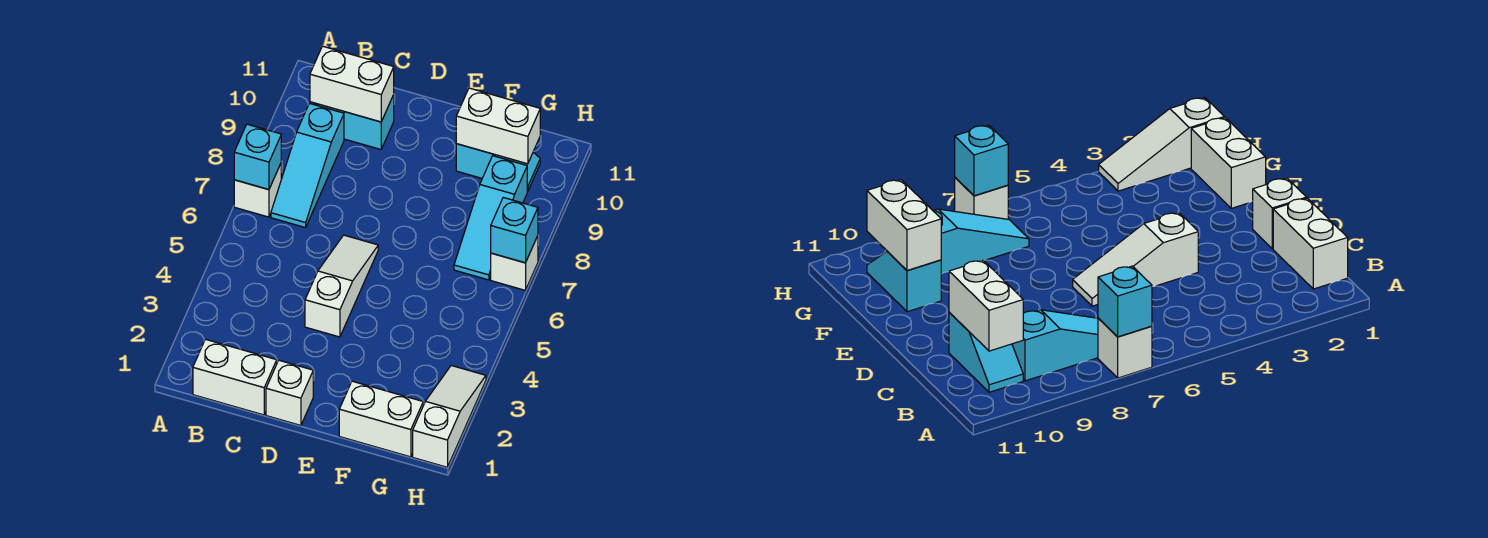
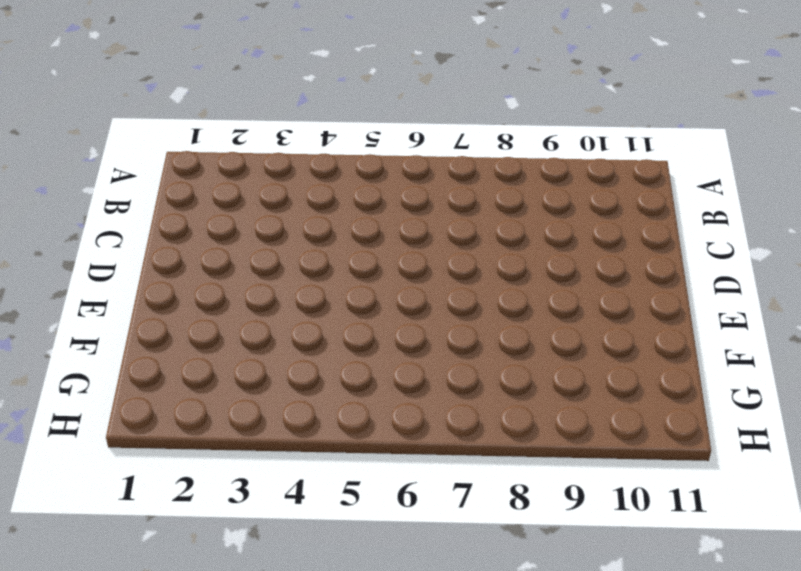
none -> white brick A7 level 1
none -> white brick B1:C1 level 1
none -> cyan slope B7:B9 level 1 top 9

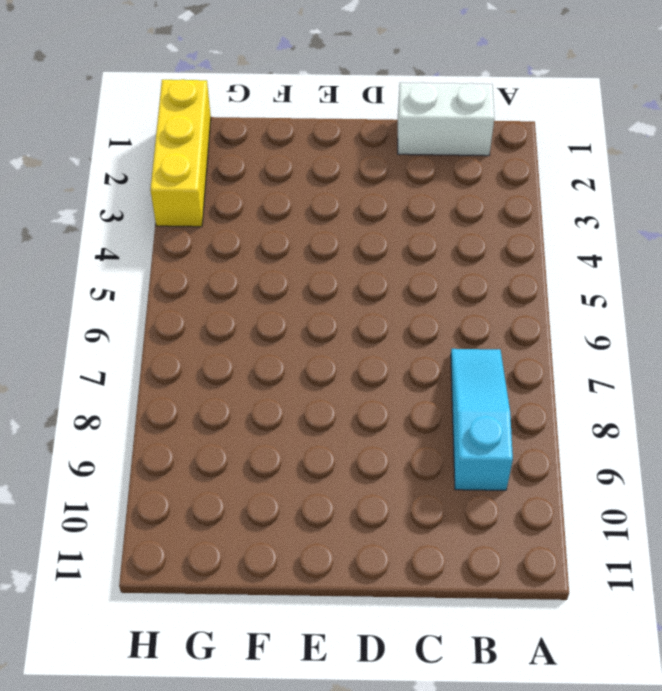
yellow brick H1:H3 level 1 -> white slope H1:H3 level 1 top 1
none -> white brick A7 level 1
none -> cyan slope B10:C10 level 1 top C
none -> white brick D1 level 1

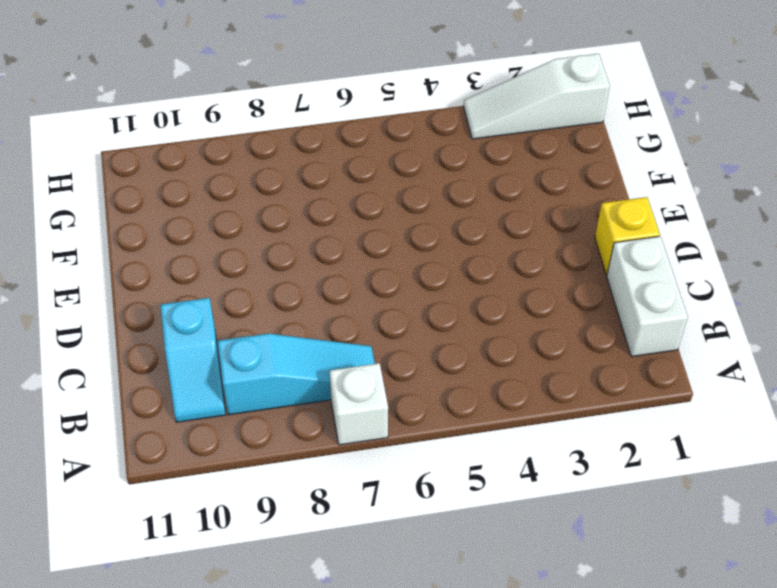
yellow brick D1 level 1 -> white brick D1 level 1
none -> white slope D4:D6 level 1 top 4
none -> white brick F1:G1 level 1
none -> cyan slope F10:G10 level 1 top F

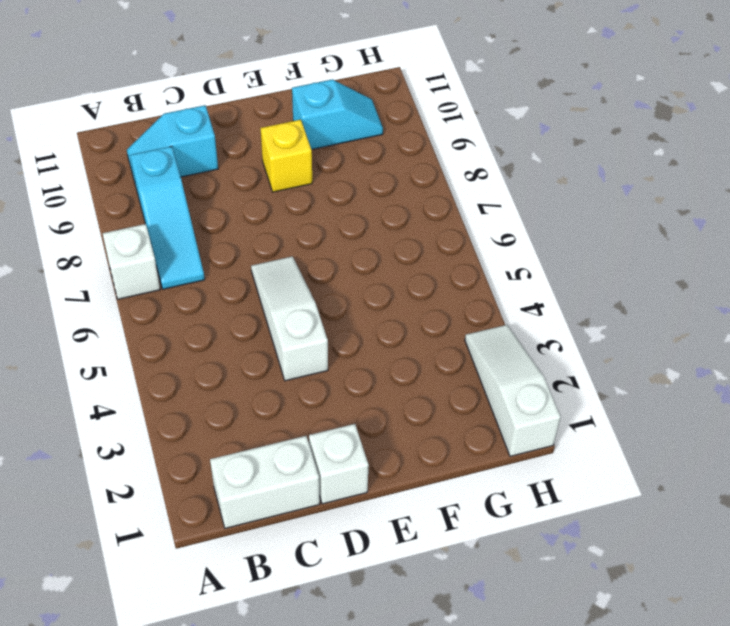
yellow brick E9 level 1 -> none
none -> white brick F1:G1 level 1
none -> cyan slope G7:G9 level 1 top 9
none -> white brick H7 level 1

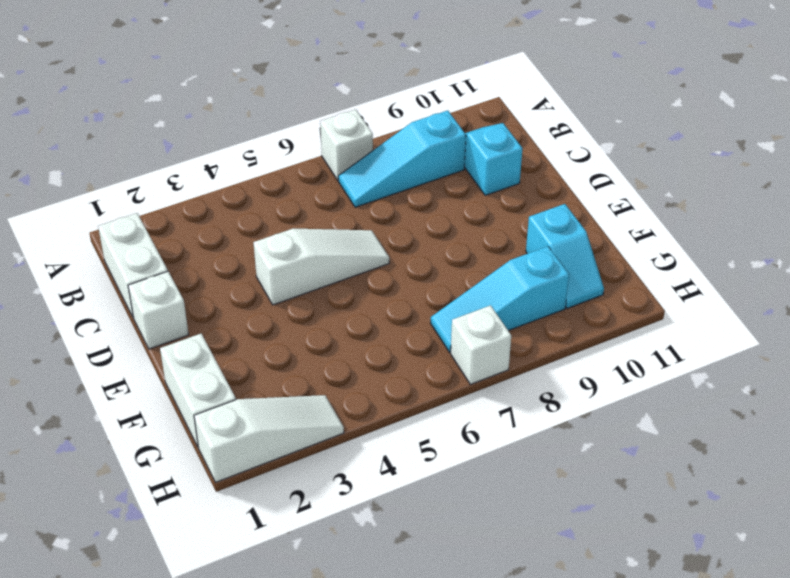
none -> cyan brick A7 level 2
none -> white brick B10:C10 level 2
none -> white brick F10:G10 level 2

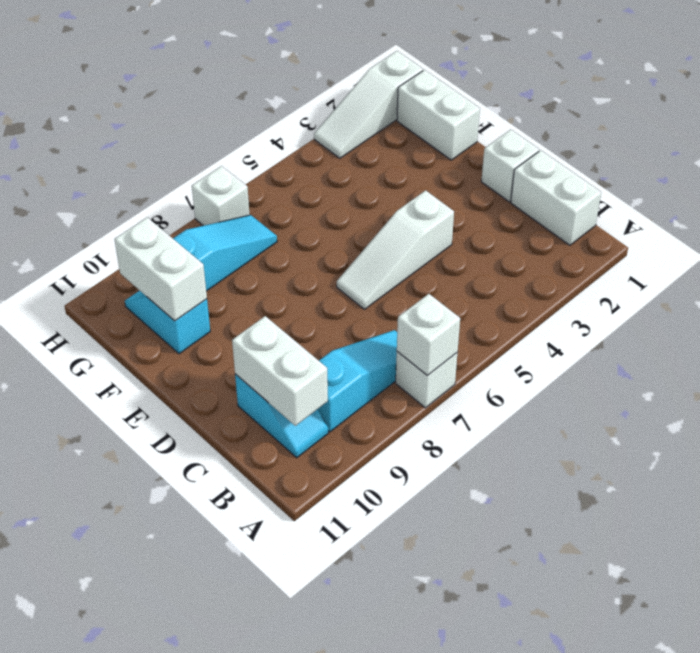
white brick A7 level 2 -> cyan brick A7 level 2
none -> cyan brick H7 level 2

